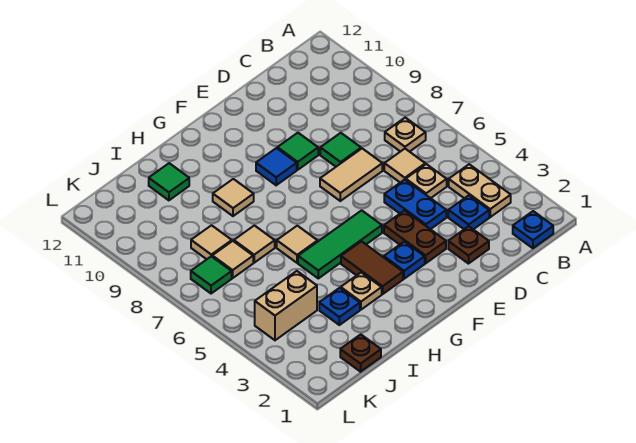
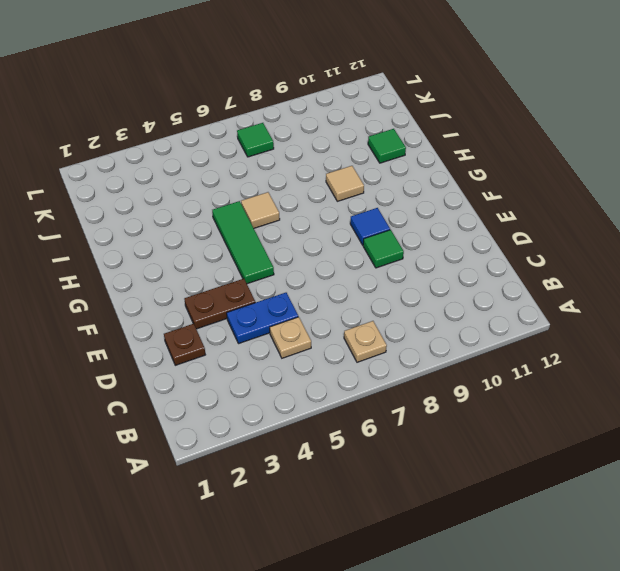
none -> blue plate B1 level 1
none -> tan plate B3:B4 level 1
none -> blue plate C3 level 1

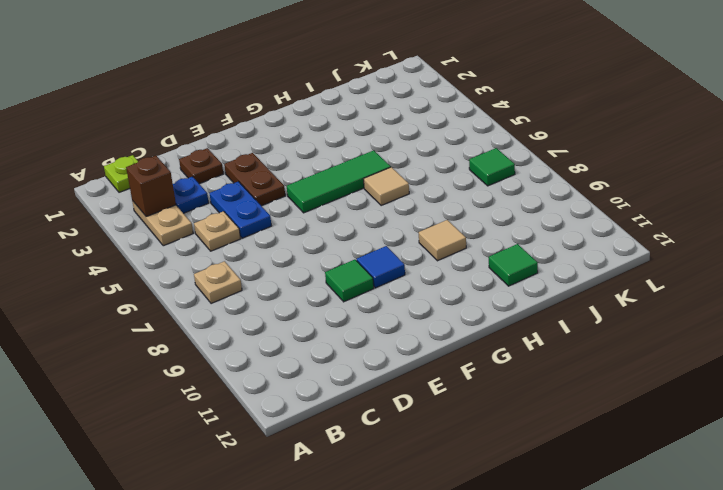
lime plate B1 level 1 -> blue plate B1 level 1
brown brick B3 level 2 -> none
none -> tan tile C6 level 1
none -> tan tile D7:E7 level 1
none -> green tile D8 level 1

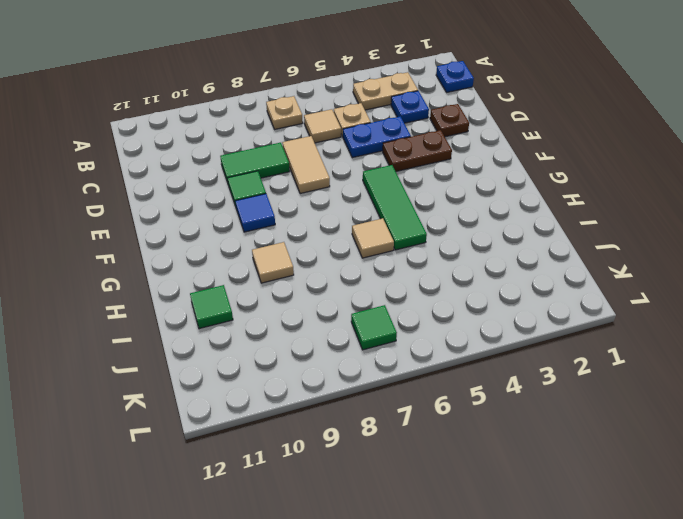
green tile D8:D9 level 1 -> green tile D8 level 1
none -> blue plate F3 level 1
none -> brown tile G3:G4 level 1
none -> tan plate H3 level 1

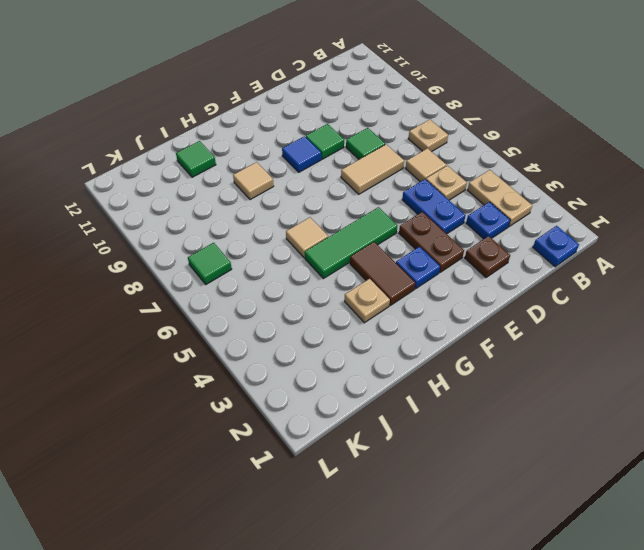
none -> blue plate I3 level 1
none -> tan tile I7 level 1
none -> brown plate J1 level 1

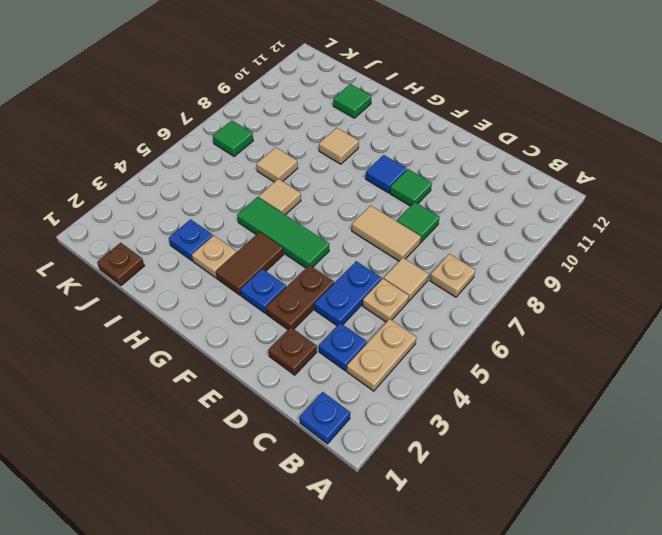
none -> tan brick J4:K4 level 1
none -> tan tile J7 level 1
none -> tan tile J8 level 1

